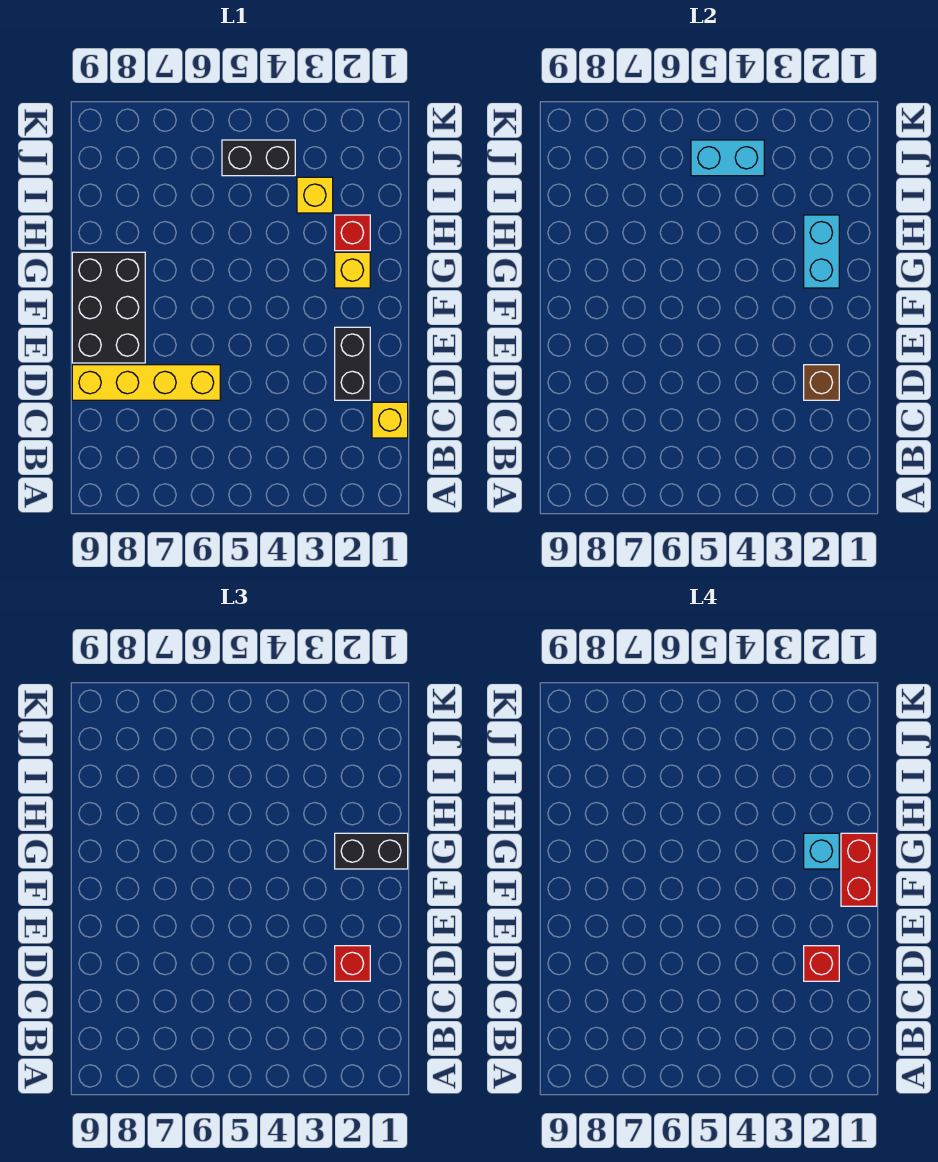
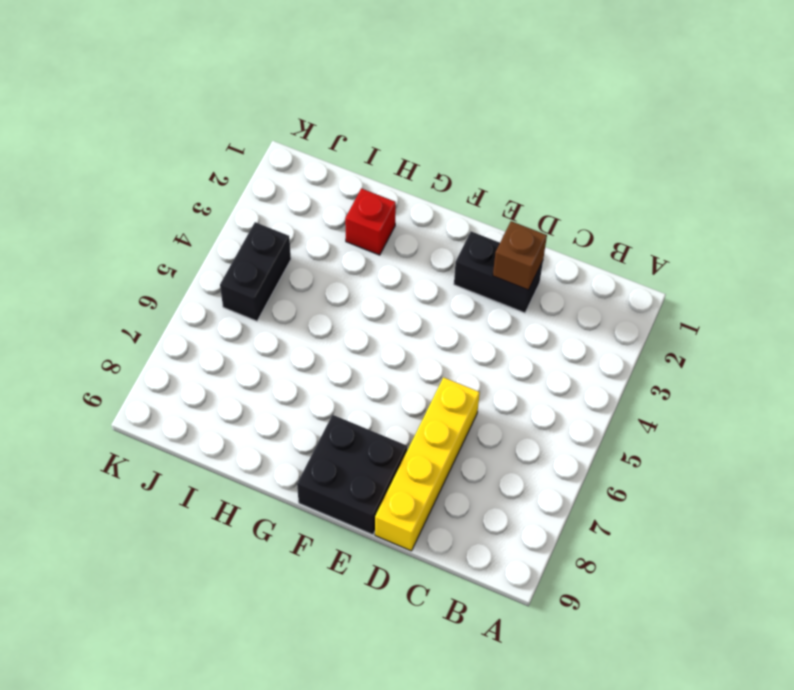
black brick E8:F9 level 1 -> black brick E8:G9 level 1
none -> yellow brick C1 level 1
none -> yellow brick G2 level 1
none -> yellow brick I3 level 1

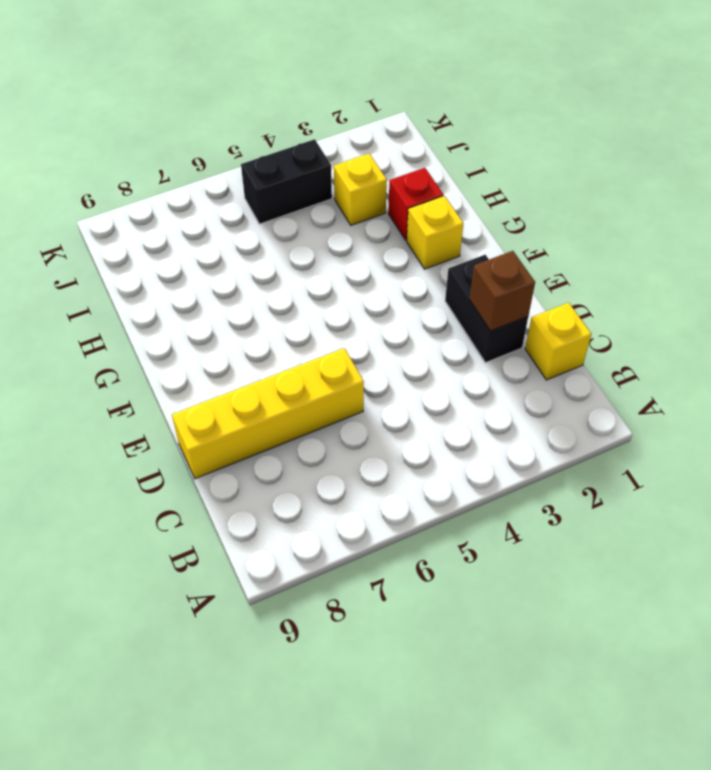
none -> black brick E8:G9 level 1
none -> cyan brick G2:H2 level 2
none -> cyan brick J4:J5 level 2

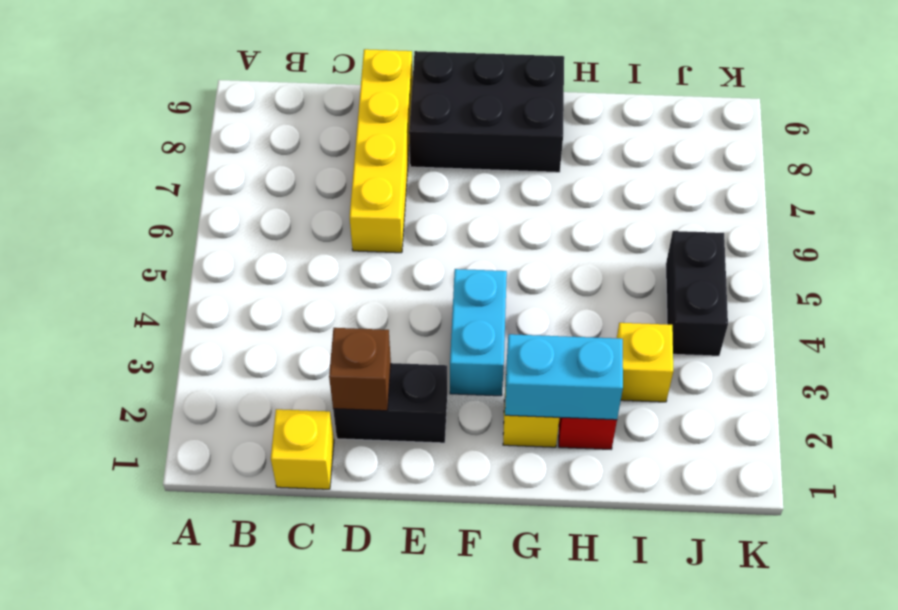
cyan brick F3:F4 level 1 -> cyan brick J4:J5 level 2
none -> red brick D2 level 3
none -> black brick G1:G2 level 3
none -> red brick D2 level 4

